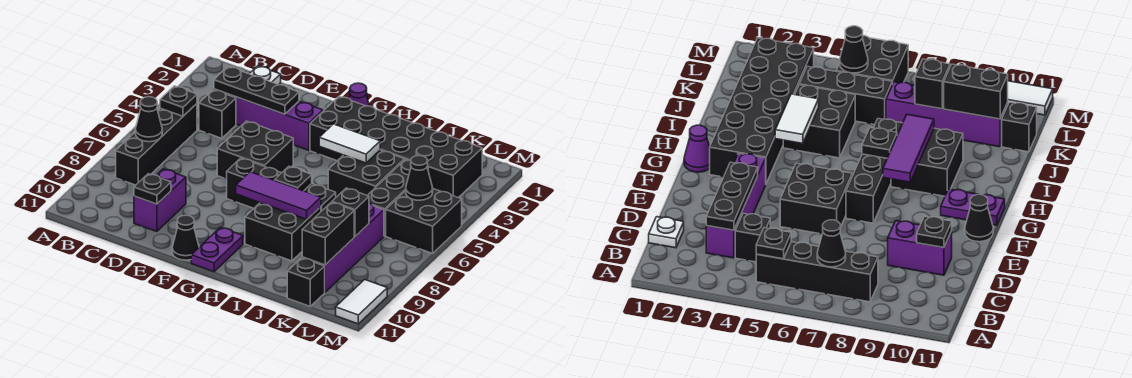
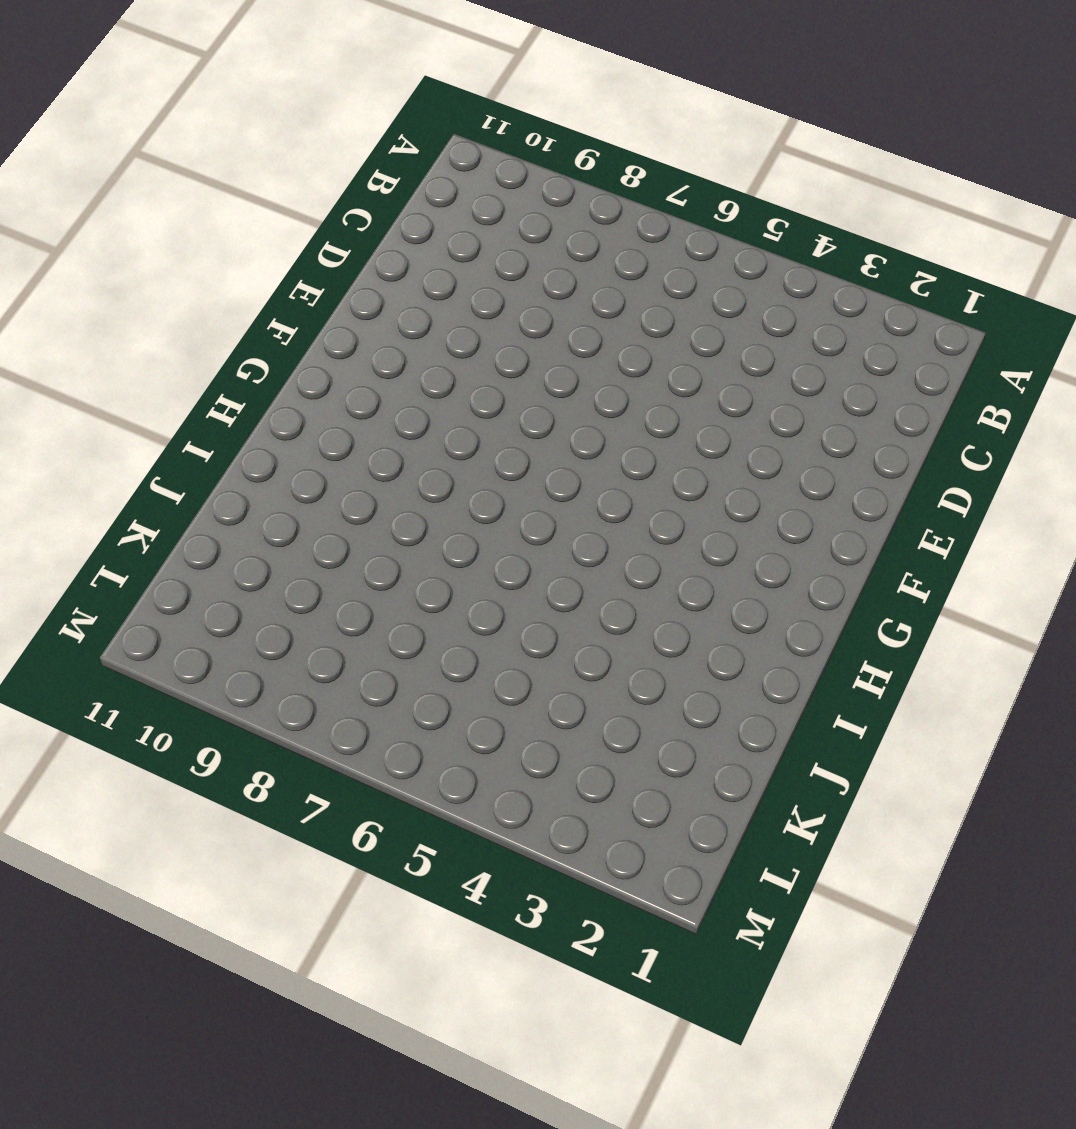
none -> black brick B5:B8 level 1
none -> white plate C1 level 1
none -> purple brick C3:F3 level 1

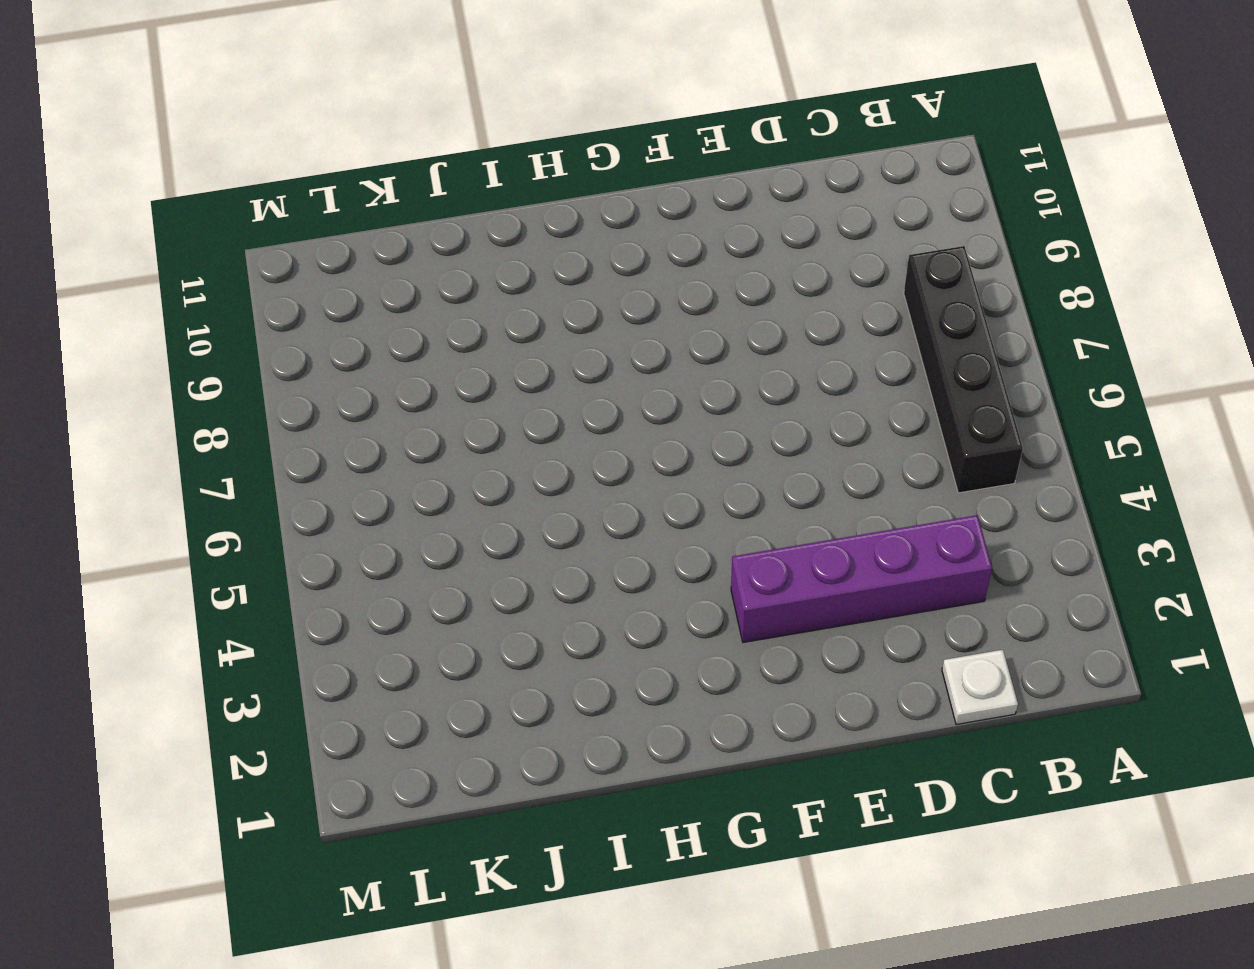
none -> black brick C4 level 1
none -> purple brick D9:D10 level 1
none -> black brick E5:F6 level 1

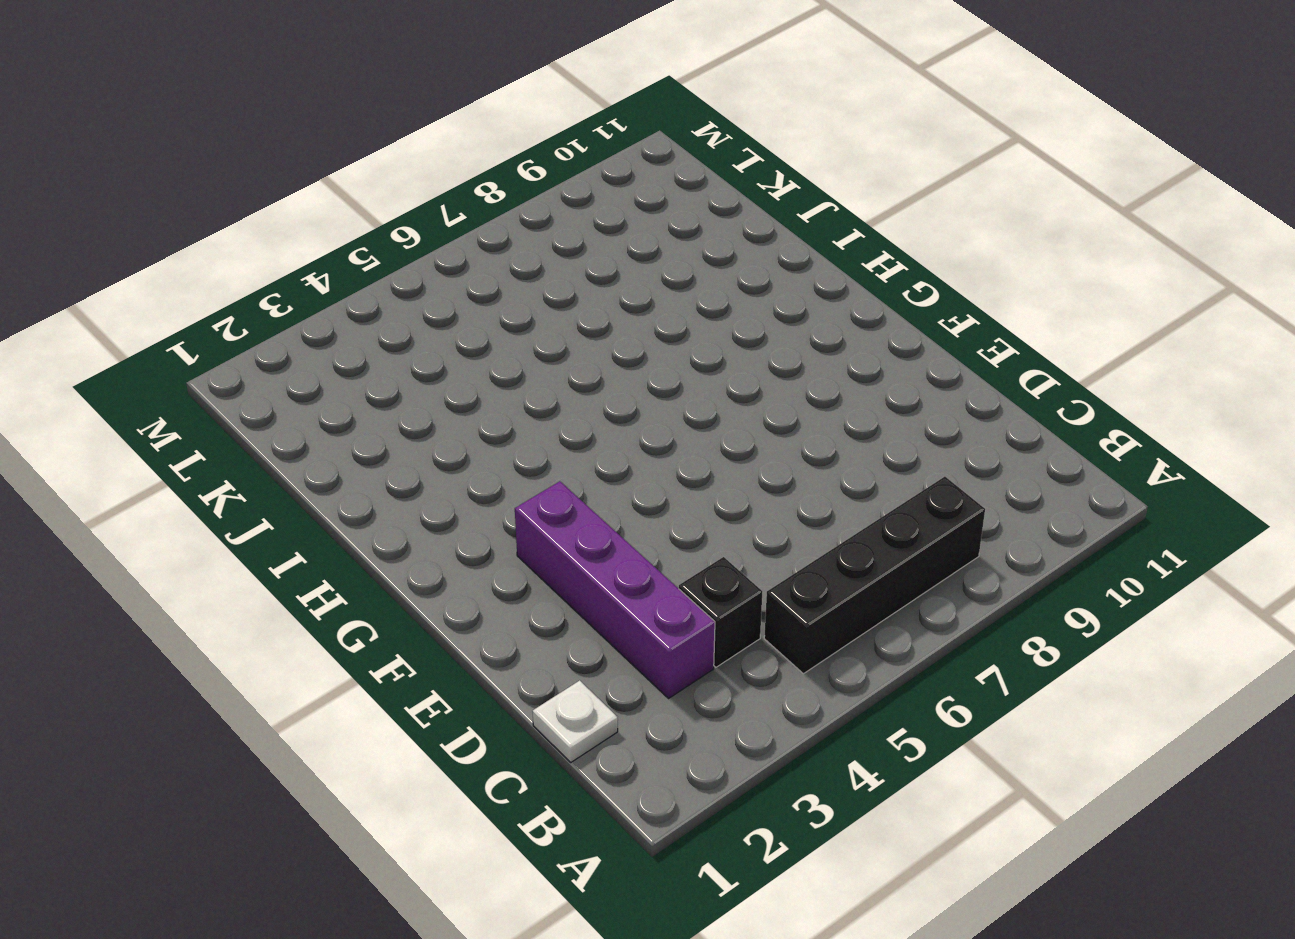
none -> purple brick D9:D10 level 1
none -> black brick E5:F6 level 1
none -> black brick F7:I7 level 1

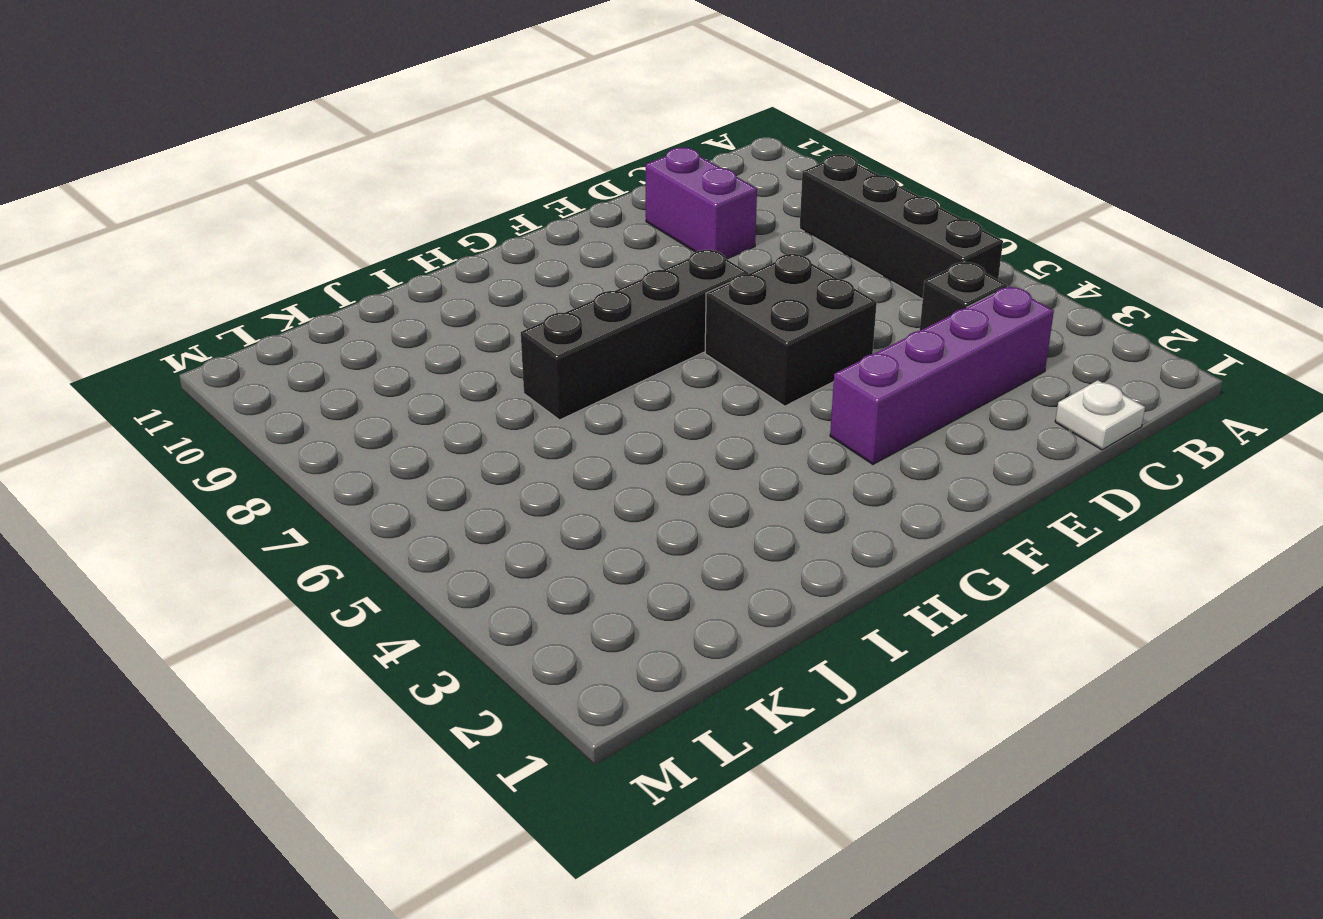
none -> black cone F11 level 1
none -> purple cone G1 level 1
none -> black brick G2:L3 level 1

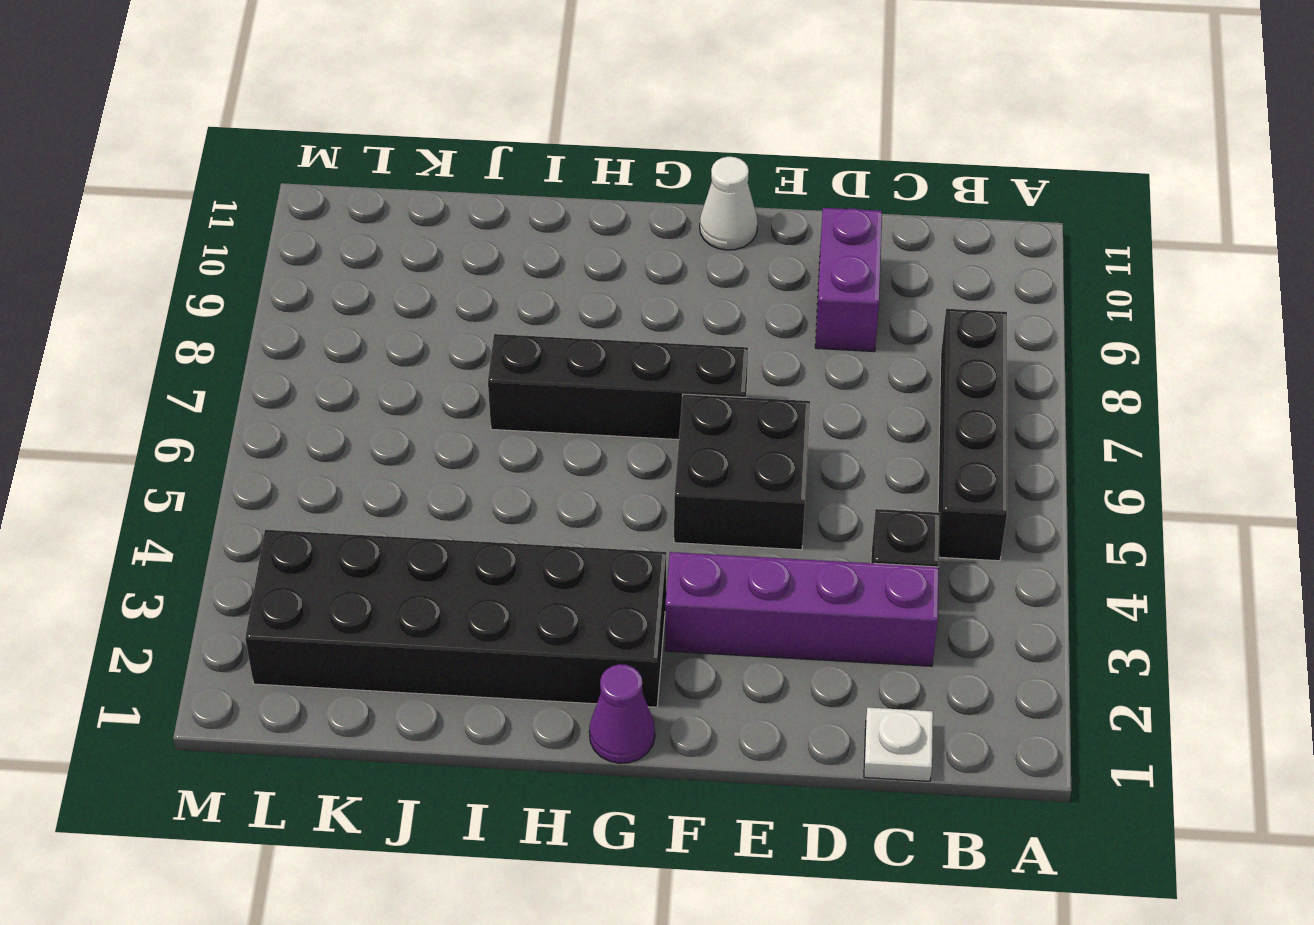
white cone F11 level 1 -> black cone F11 level 1
none -> purple plate G10:G11 level 1
none -> black brick H8:I9 level 1
none -> black brick I4:J5 level 1

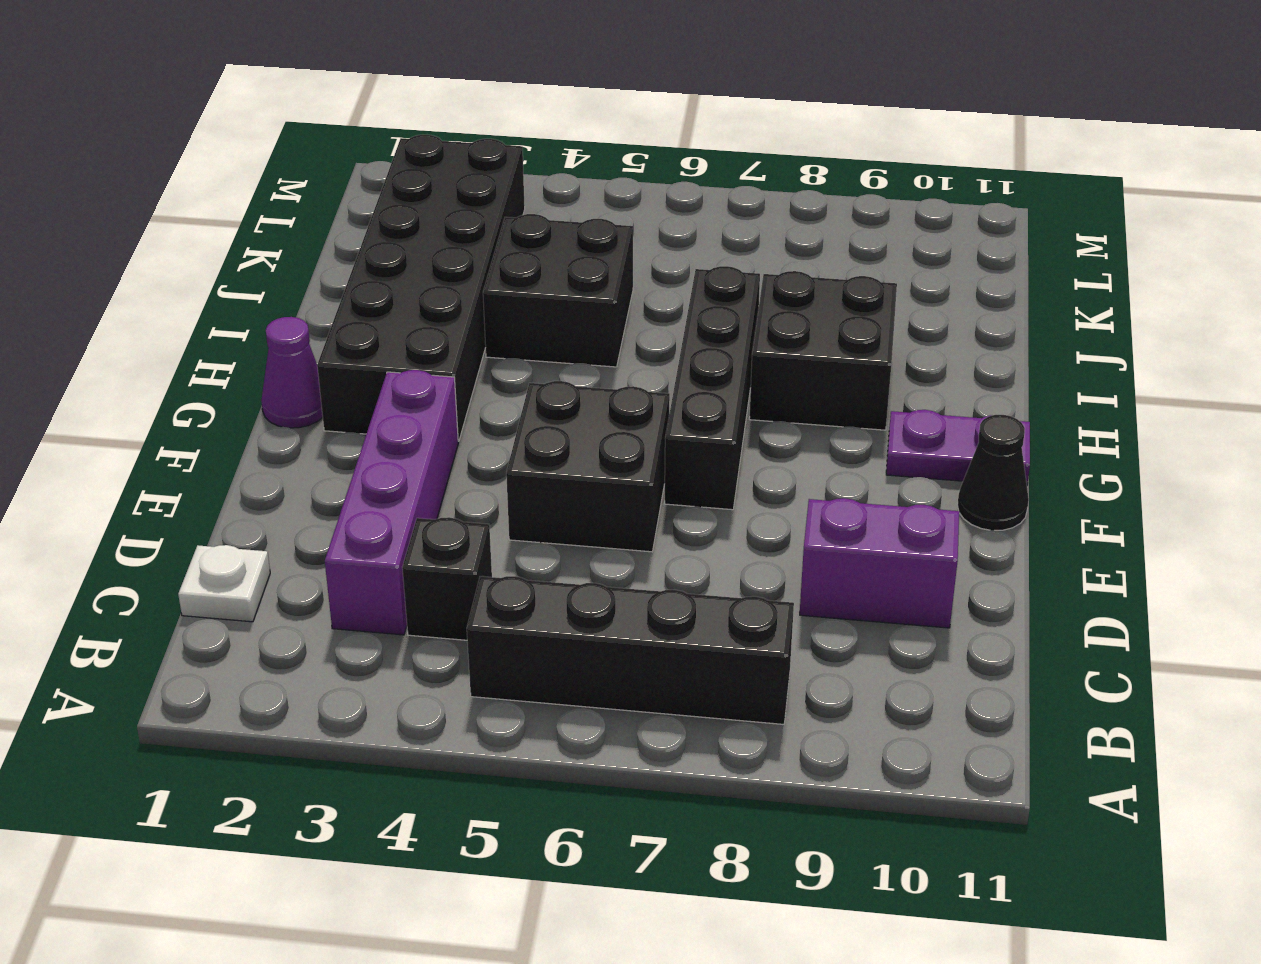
none -> black brick K4:K6 level 1
none -> purple brick K7:K10 level 1
none -> black brick K11 level 1

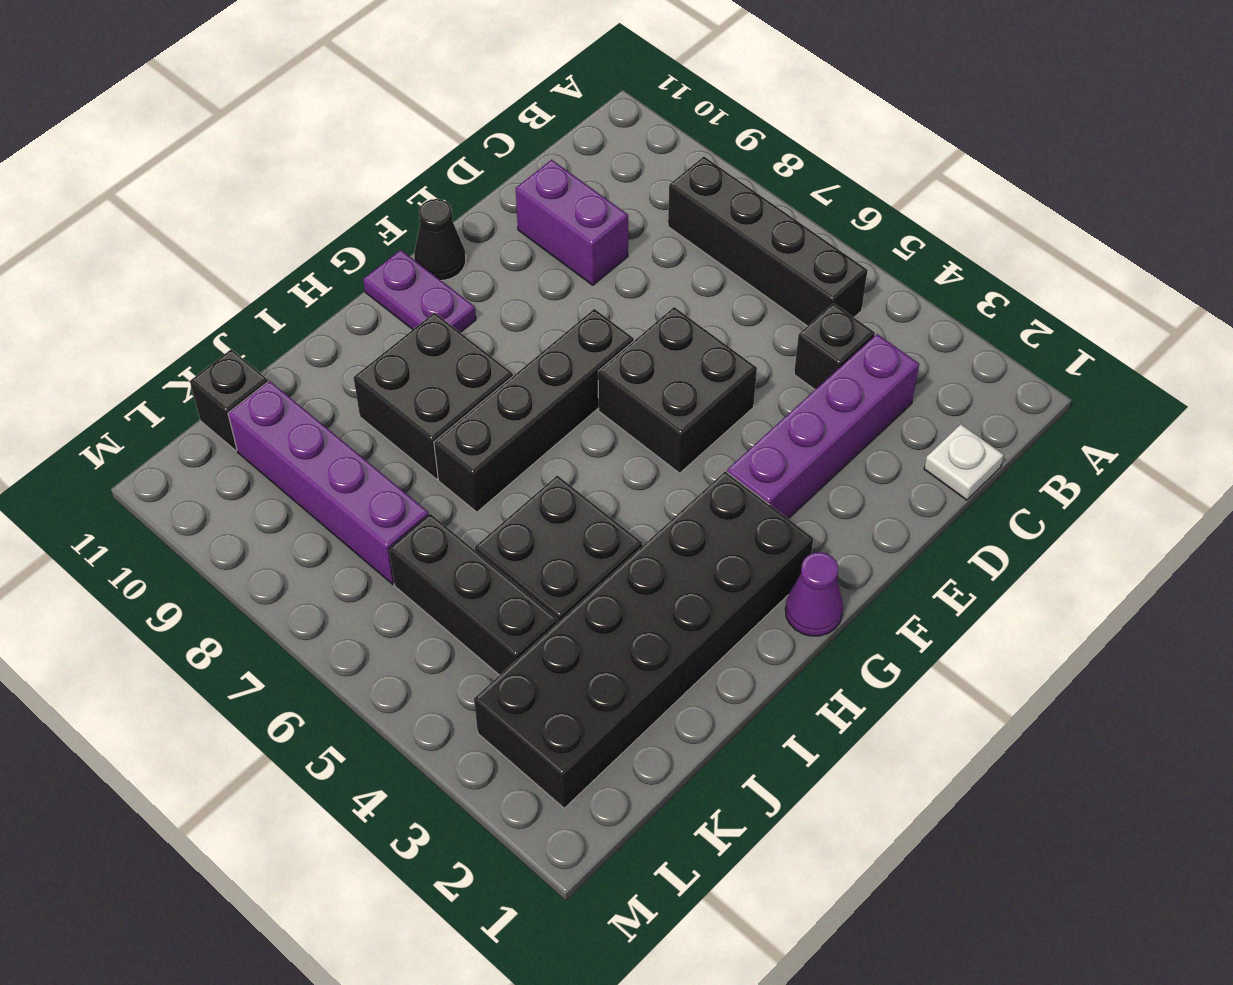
none -> black brick L5:M6 level 1
none -> white tile M10:M11 level 1
none -> black plate B5 level 2

